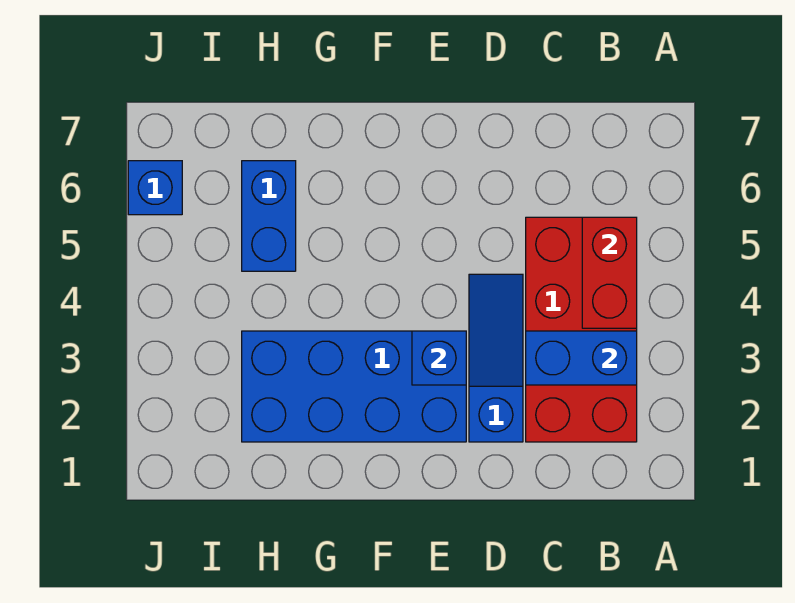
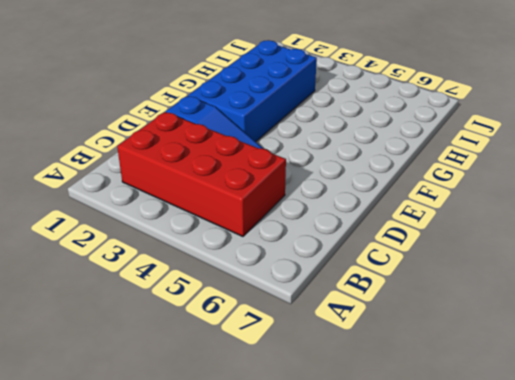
none -> blue brick H5:H6 level 1
none -> blue brick J6 level 1

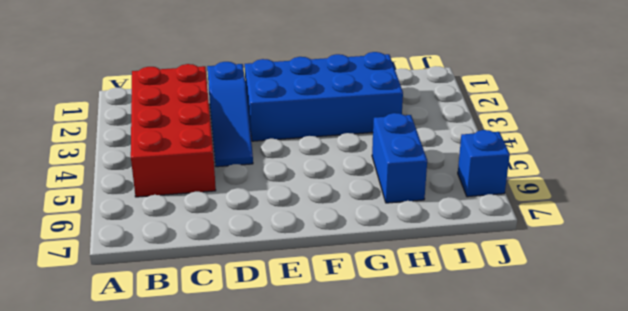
none -> blue brick B3:C3 level 2
none -> red brick B4:B5 level 2

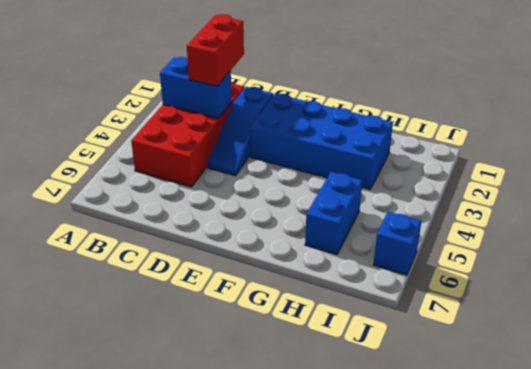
red brick C2:C3 level 3 -> red brick B4:B5 level 2
none -> blue brick E3 level 2

